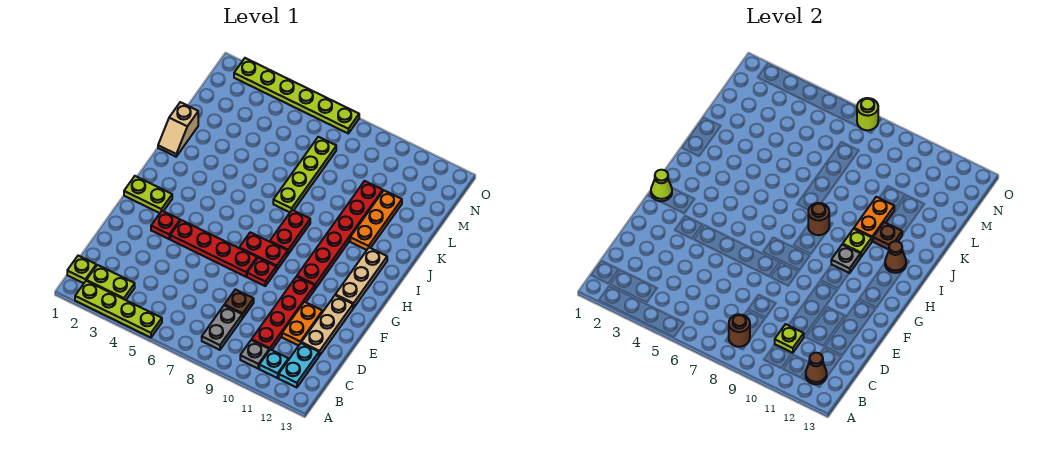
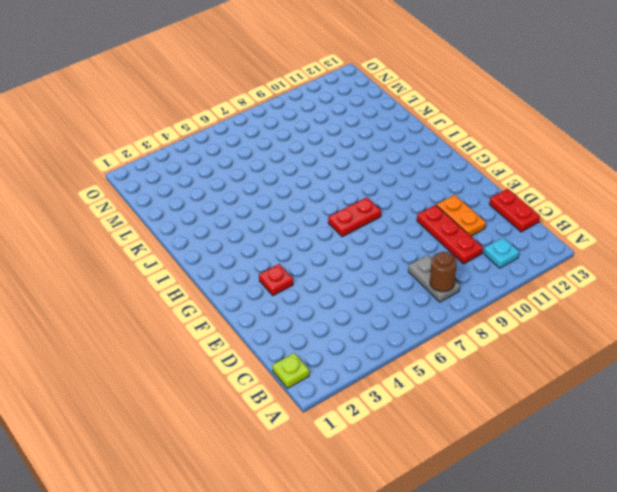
red plate C10:E10 level 1 -> red plate C10:F10 level 1
red plate C13:D13 level 1 -> red plate H8:I8 level 1
none -> lime plate A2:A5 level 1
none -> lime plate B2:B3 level 1
none -> grey plate B10 level 1
none -> cyan plate B12:C12 level 1

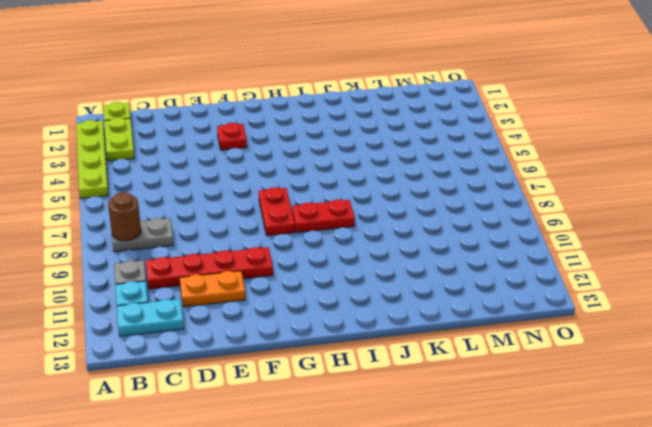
none -> brown plate D8 level 1
none -> tan plate D12:F12 level 1
none -> red plate F4:F7 level 1
none -> red plate F8 level 1

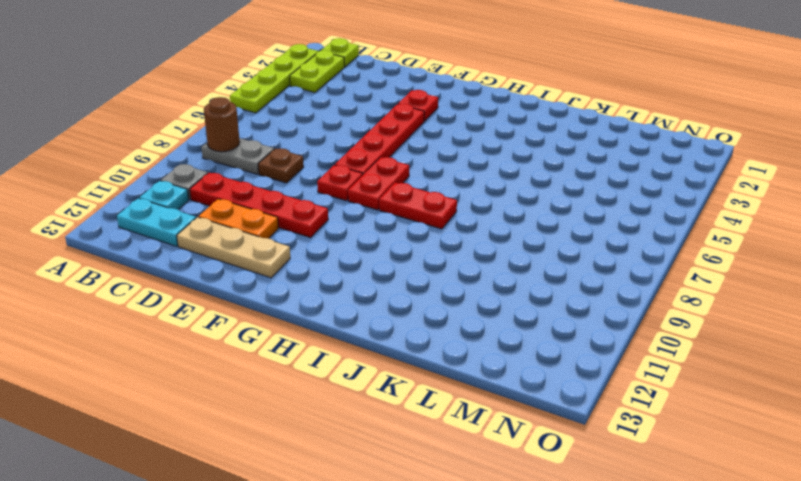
none -> lime plate G1:G2 level 1
none -> red plate G10:L10 level 1
none -> tan plate G12:I12 level 1
none -> tan slope J1:K1 level 1 top K

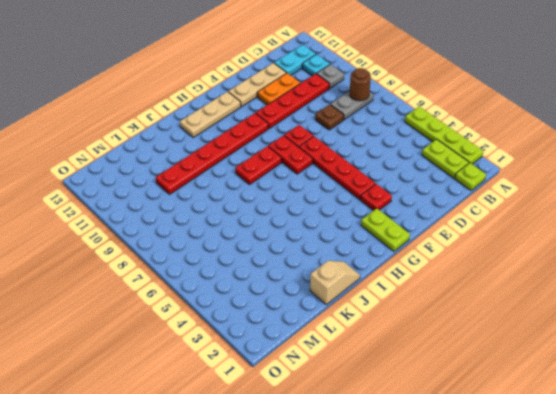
none -> lime plate J7:M7 level 1
none -> orange plate J11:L11 level 1
none -> lime plate O2:O7 level 1
none -> brown cone B12 level 2

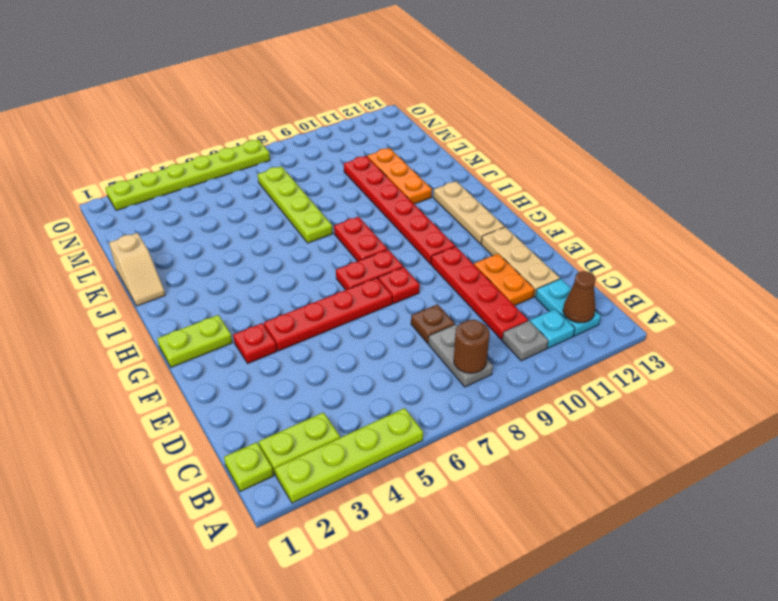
none -> lime plate C10 level 2
none -> lime cone G1 level 2
none -> grey plate H10 level 2
none -> brown round brick I8 level 2

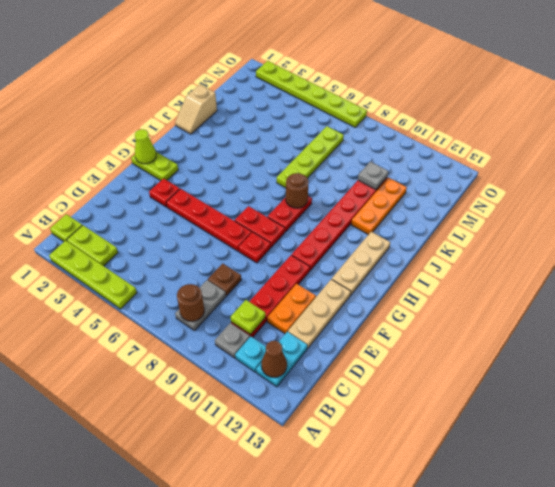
grey plate L10 level 2 -> grey plate H10 level 2
none -> lime plate I10 level 2
none -> brown cone I12 level 2
none -> orange plate J10:K10 level 2
none -> brown plate J11 level 2

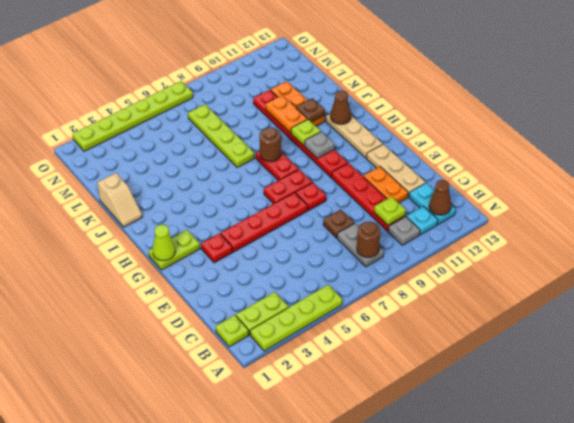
none -> lime round brick O7 level 2

